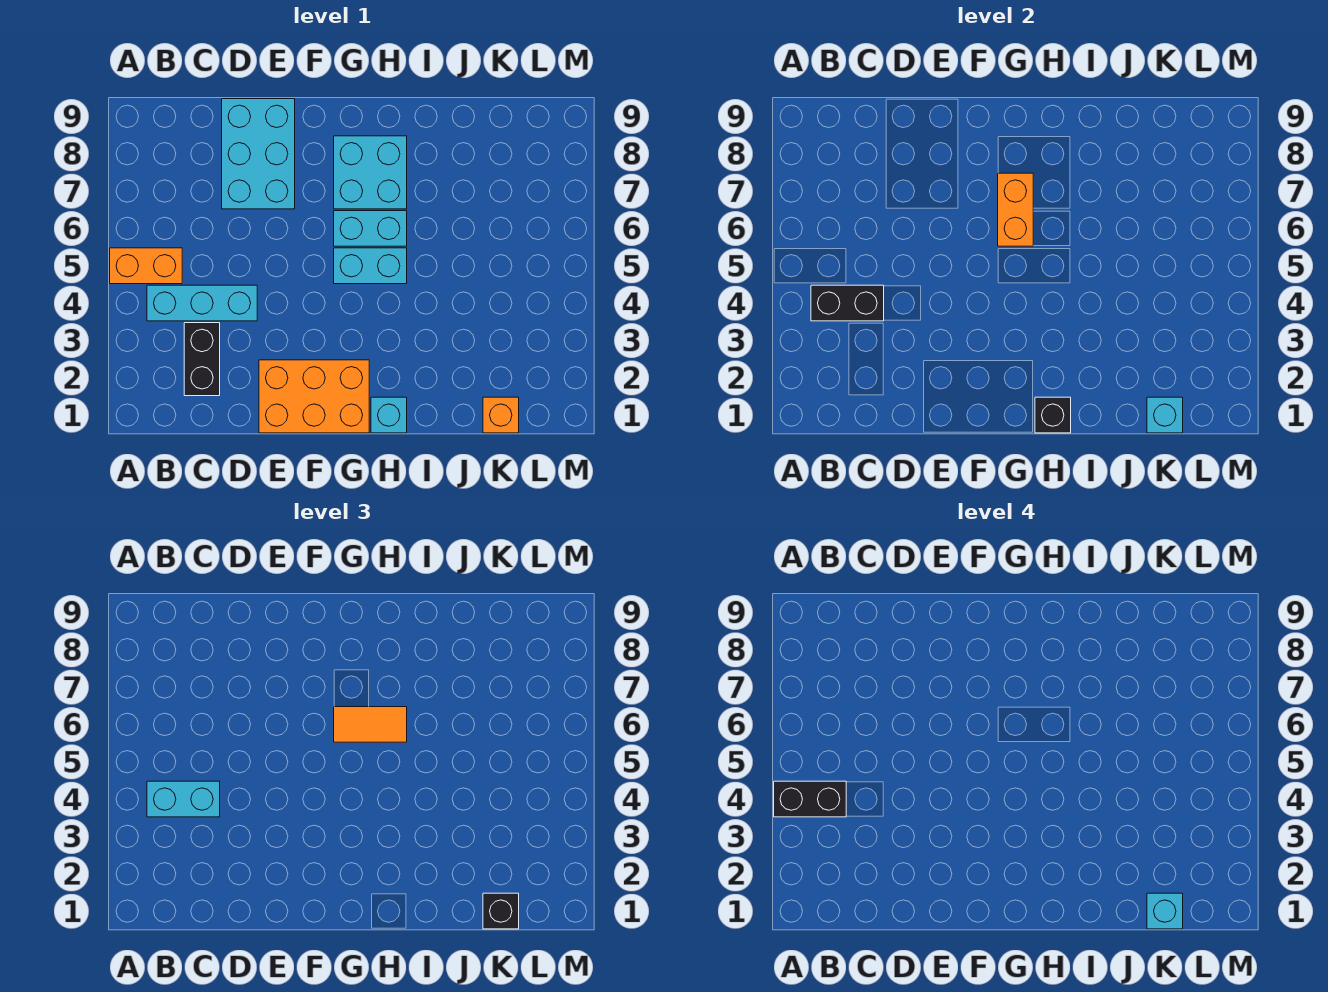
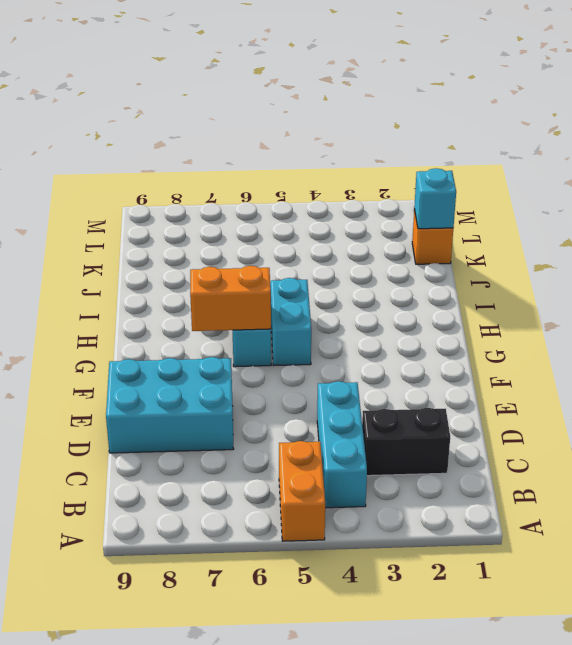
none -> orange brick E1:G2 level 1
none -> cyan brick G7:H8 level 1
none -> cyan brick H1 level 1

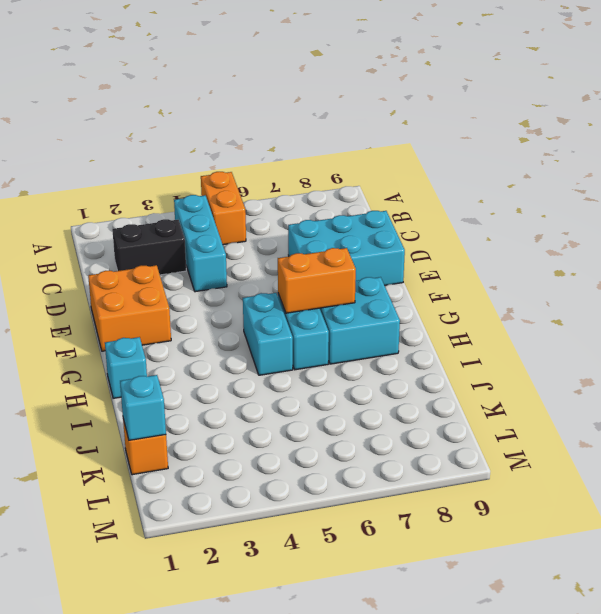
orange brick E1:F2 level 1 -> orange brick E1:G2 level 1
none -> black brick B4:C4 level 2
none -> black brick H1 level 2
none -> cyan brick B4:C4 level 3

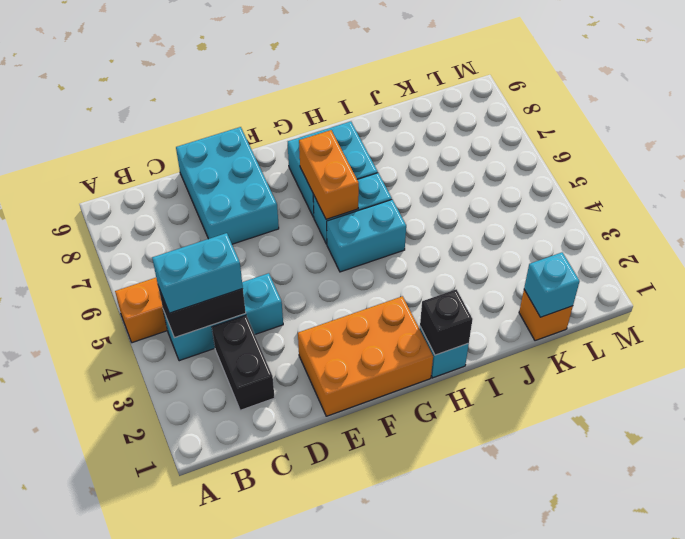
none -> orange tile G6:H6 level 3
none -> black brick K1 level 3
none -> black brick A4:B4 level 4

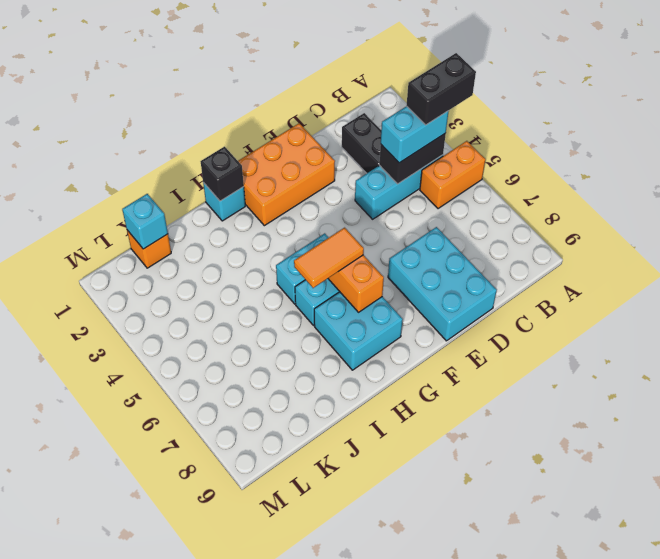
none -> black brick K1 level 3
none -> cyan brick K1 level 4

